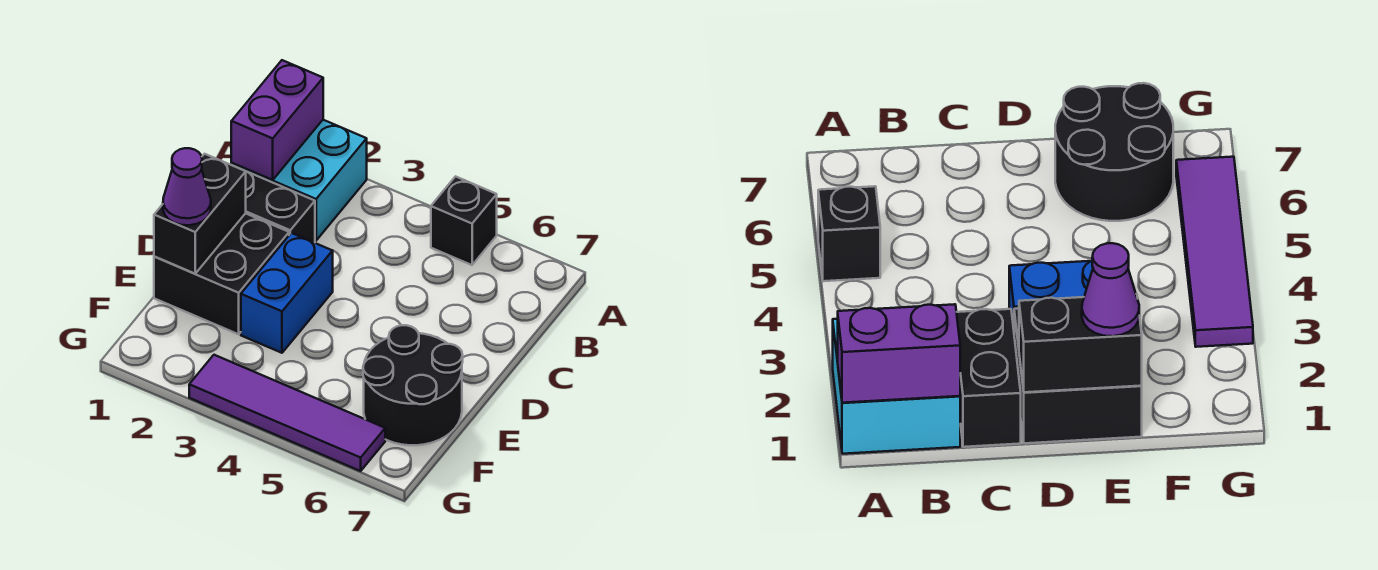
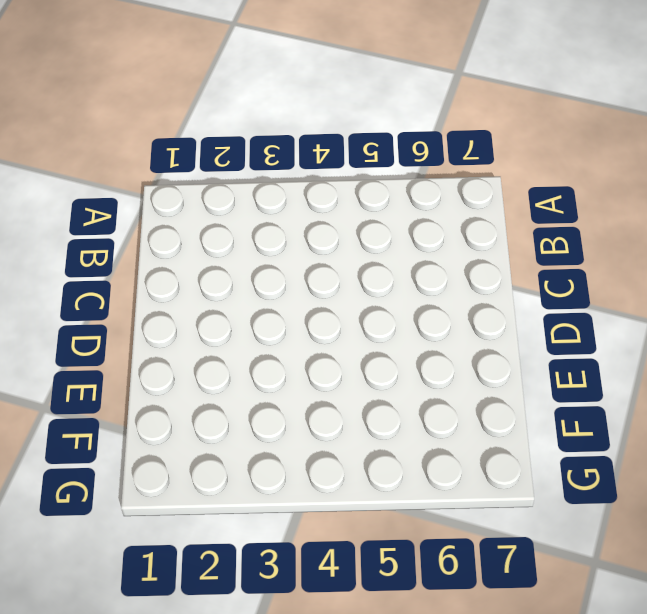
none -> cyan brick A1:B2 level 1
none -> black brick A5 level 1

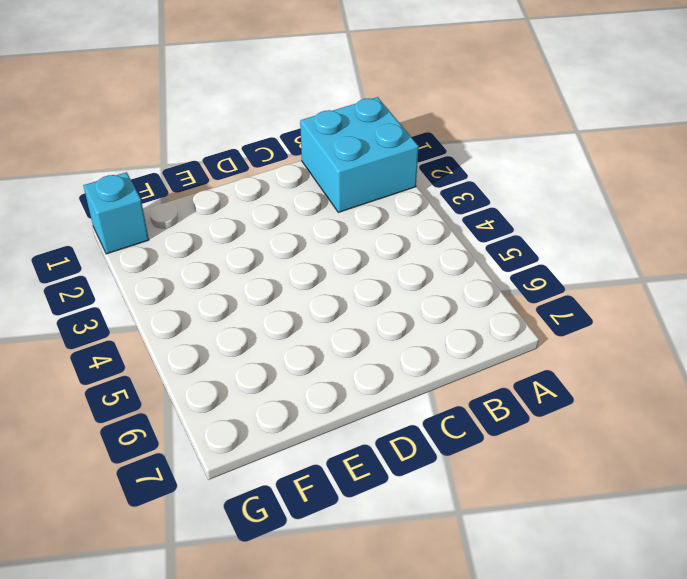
cyan brick G1 level 1 -> none
none -> black brick A5 level 1
none -> black brick C1:C2 level 1

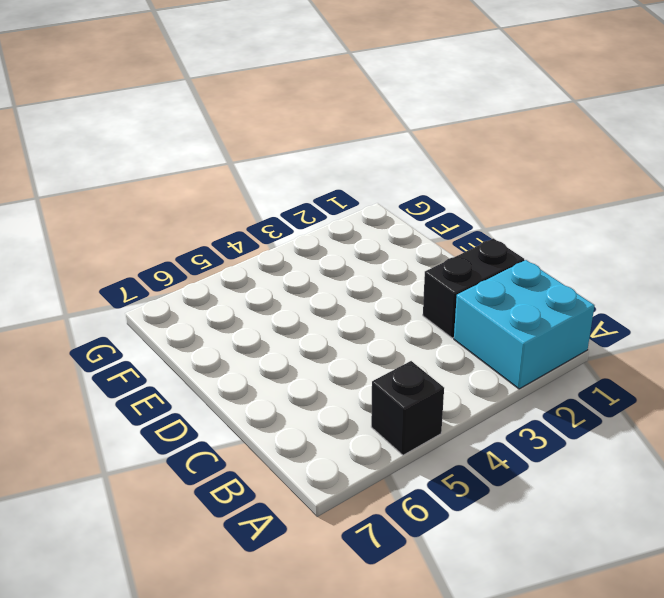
none -> black brick D1:E2 level 1
none -> blue brick D3:E3 level 1

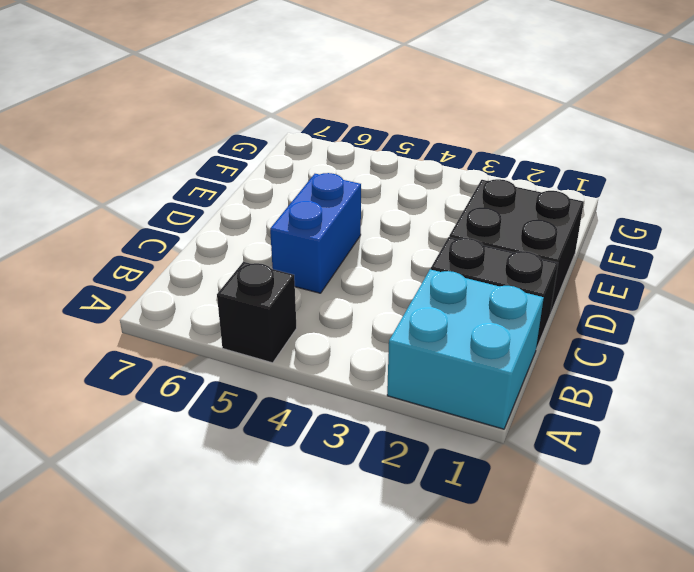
blue brick C5:D5 level 1 -> blue brick D3:E3 level 1
none -> black round brick E6:F7 level 1
none -> purple tile G3:G6 level 1

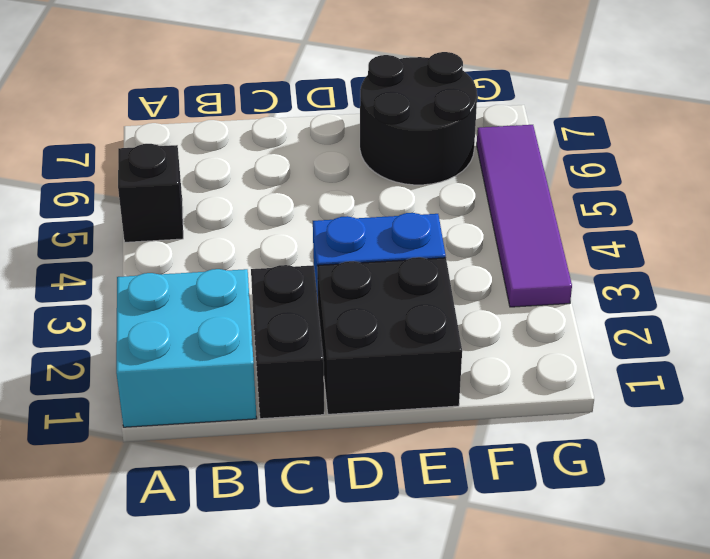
none -> purple brick A1:B1 level 2
none -> black brick D1:E1 level 2

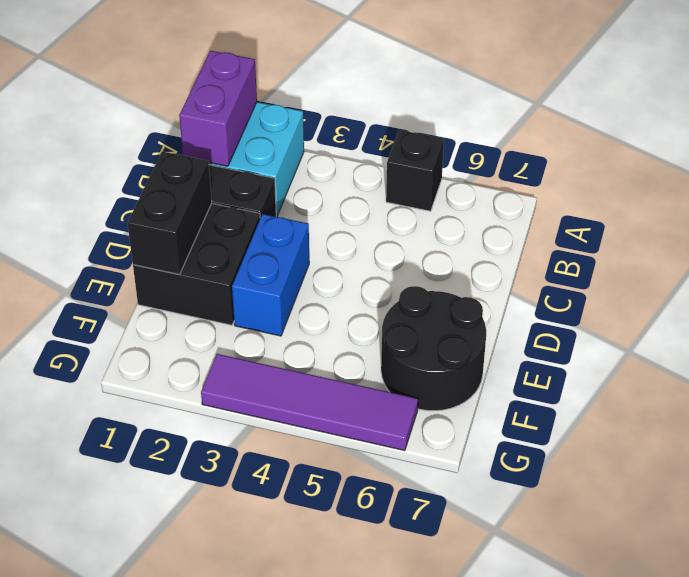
none -> purple cone E1 level 3

